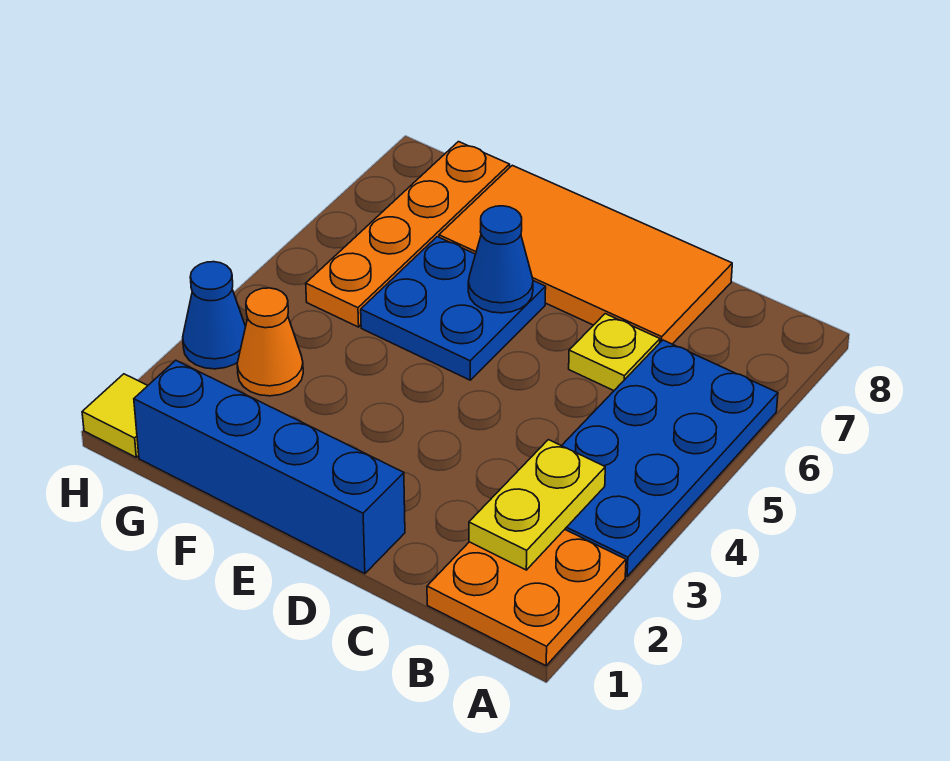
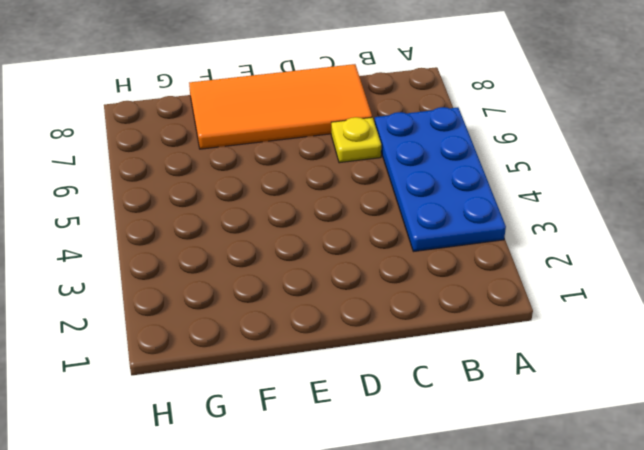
none -> orange plate A1:B2 level 1
none -> blue brick D1:G1 level 1
none -> blue plate E5:F6 level 1

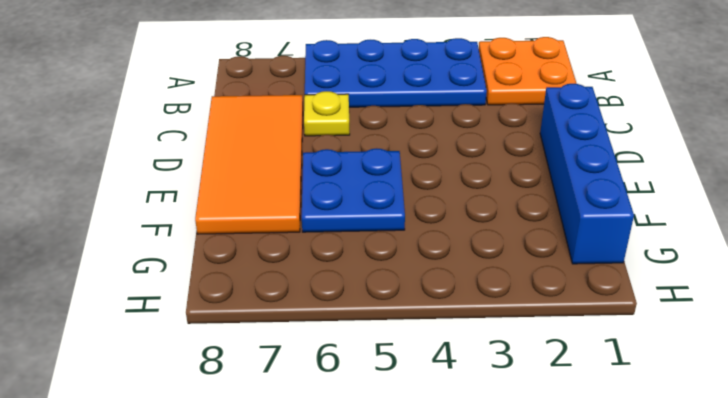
none -> orange cone G3 level 1
none -> orange plate G5:G8 level 1
none -> yellow tile H1 level 1

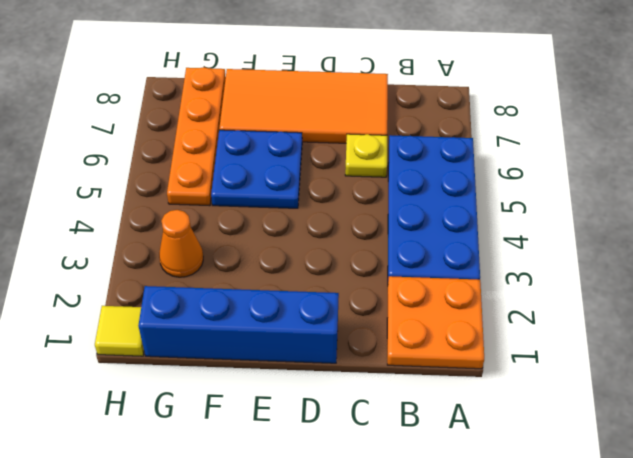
none -> blue cone H3 level 1
none -> yellow plate B2:B3 level 2
none -> blue cone E6 level 2

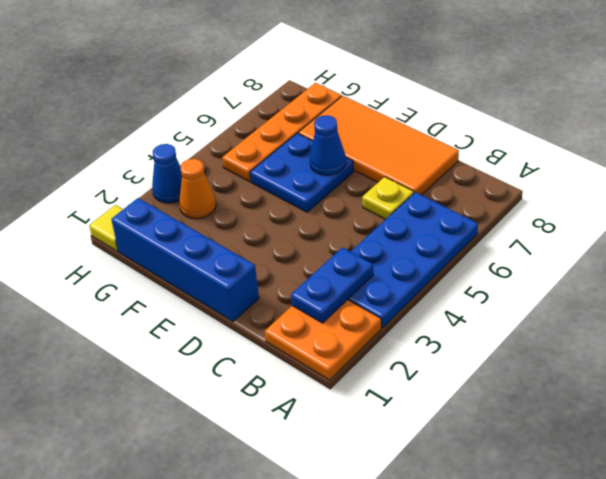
blue plate B2:B3 level 2 -> yellow plate B2:B3 level 2

